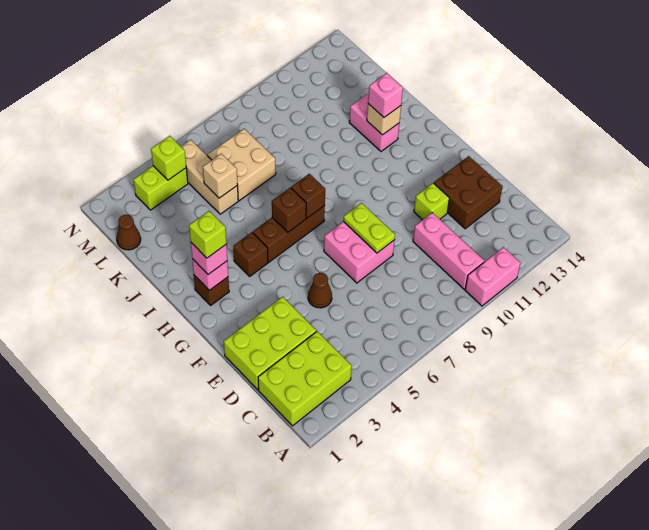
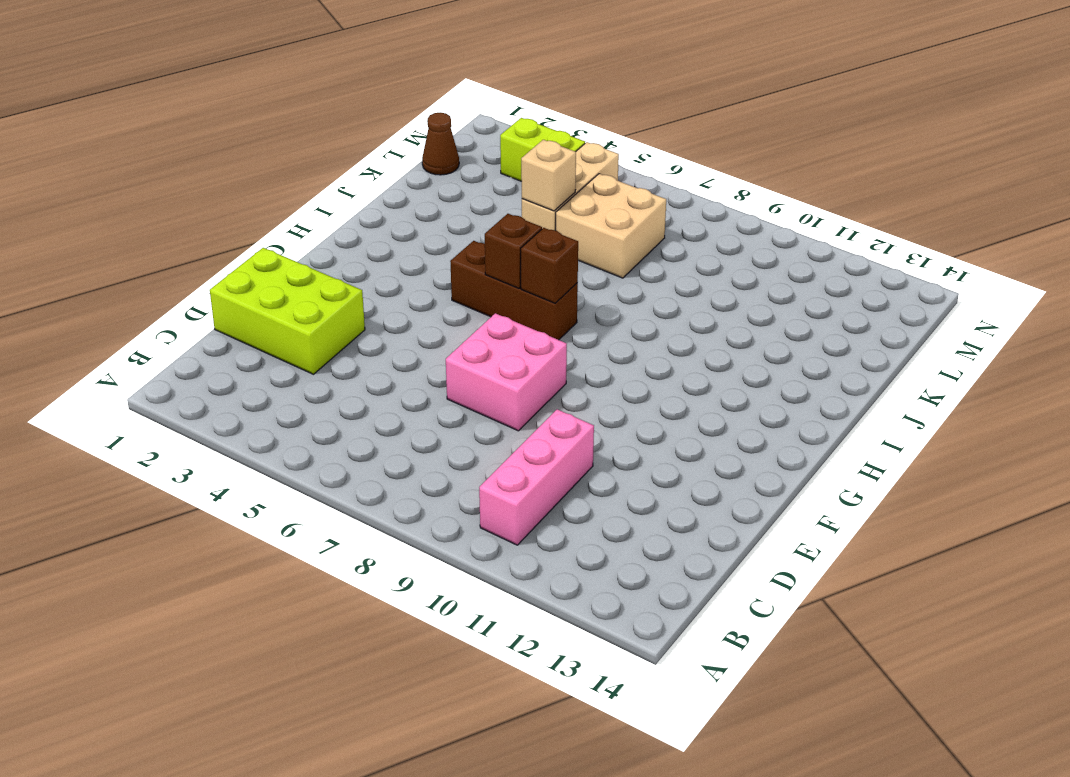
none -> pink brick A10:A11 level 1
none -> lime brick B1:C3 level 1
none -> brown brick D12:E13 level 1

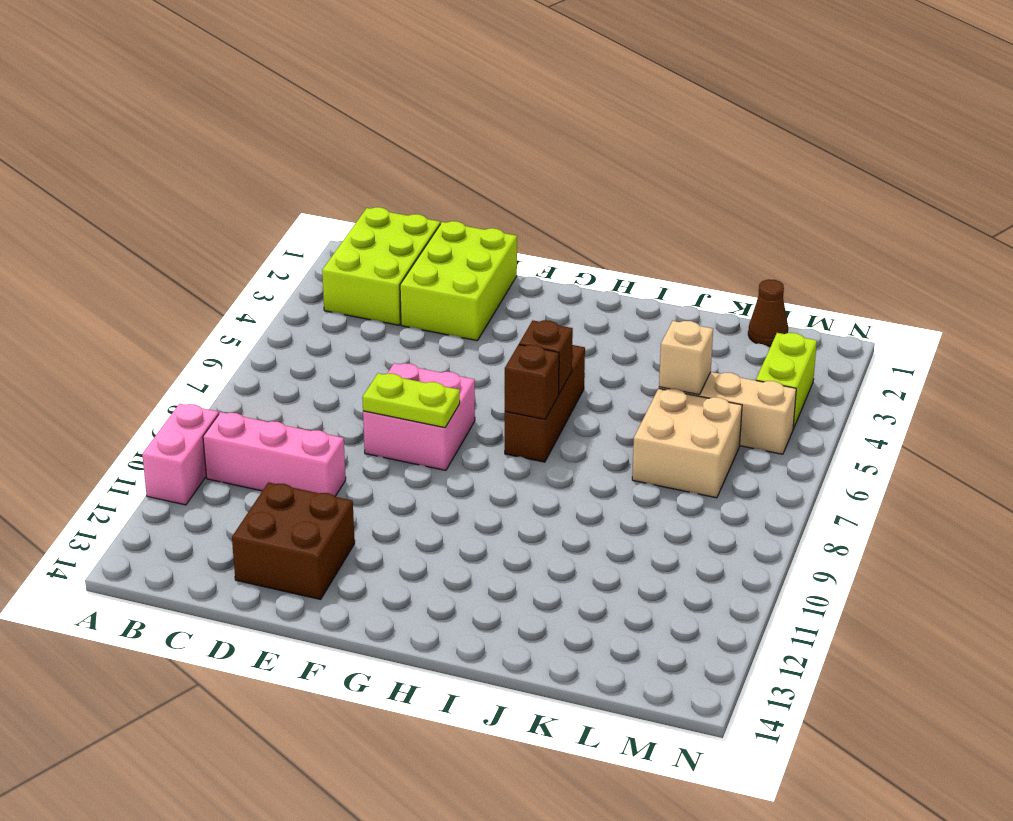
none -> brown cone E5 level 1
none -> lime brick E11 level 1
none -> brown brick H2 level 1

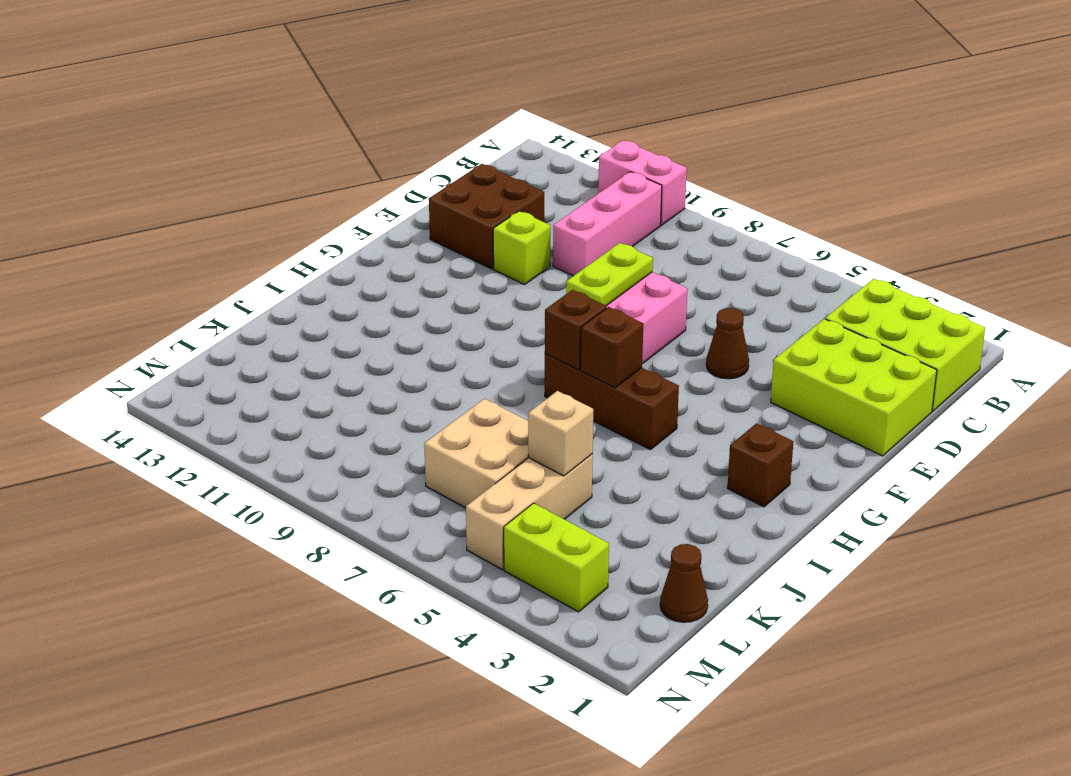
none -> brown brick H4 level 1
none -> pink brick I12:J12 level 1
none -> pink brick H2 level 2

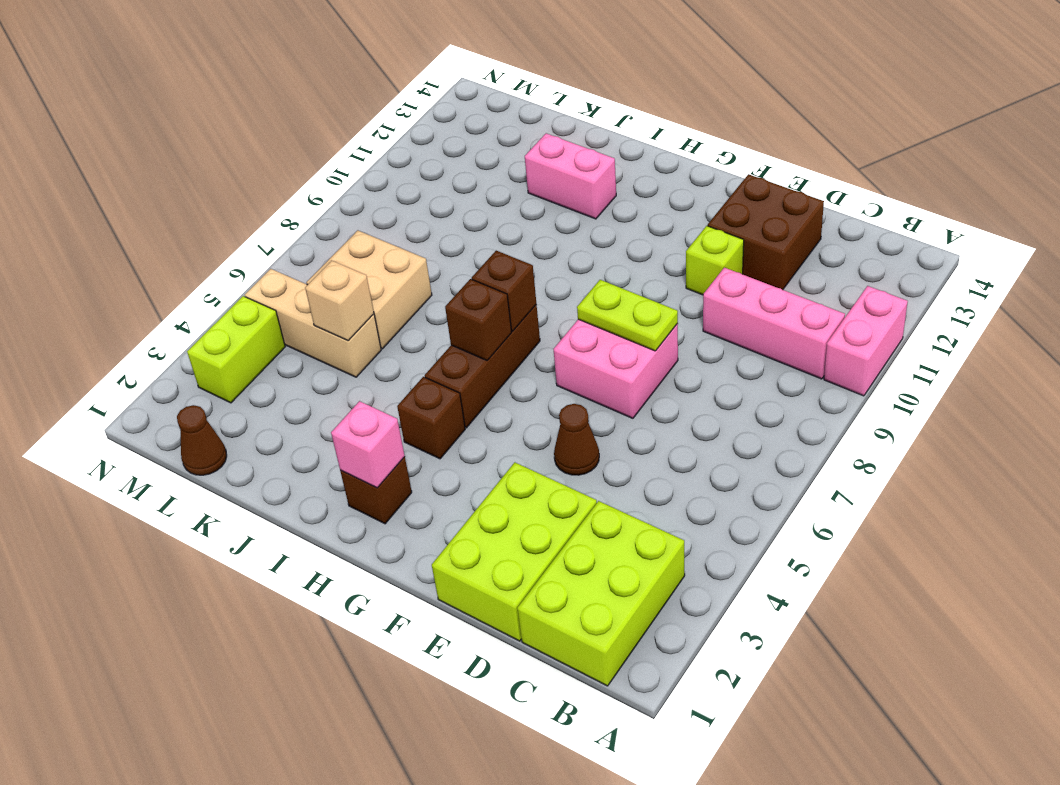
none -> tan brick I12 level 2
none -> lime brick M4 level 2
none -> pink brick H2 level 3

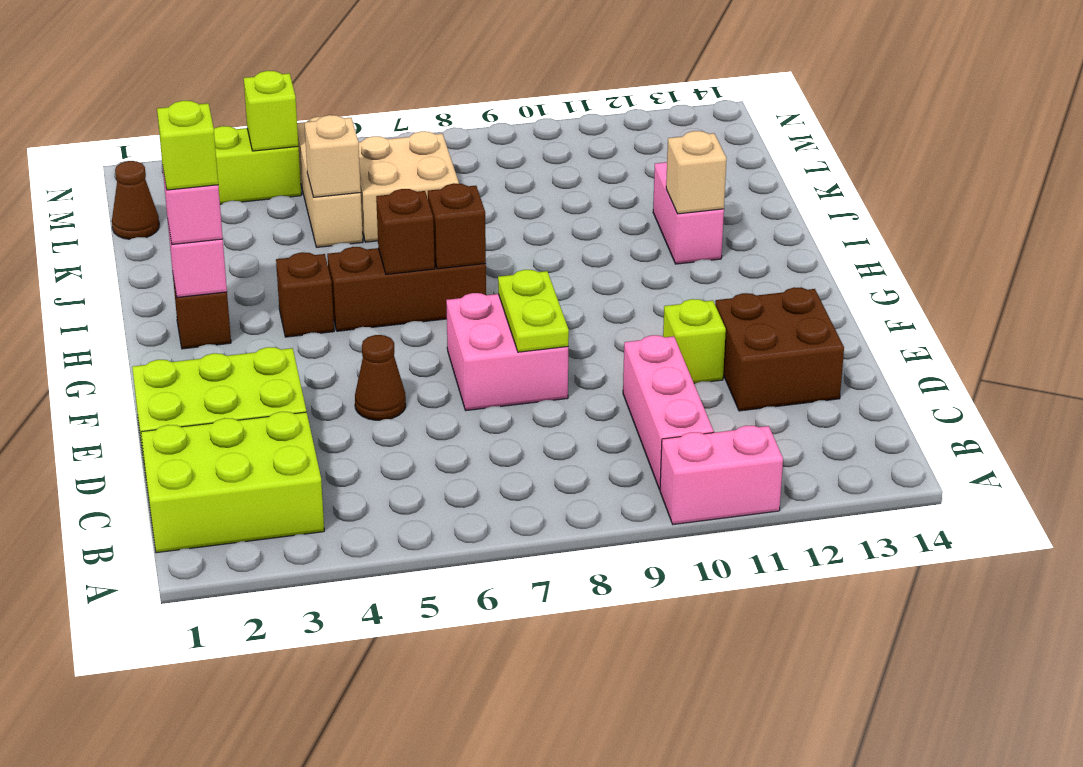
none -> pink brick I12 level 3

